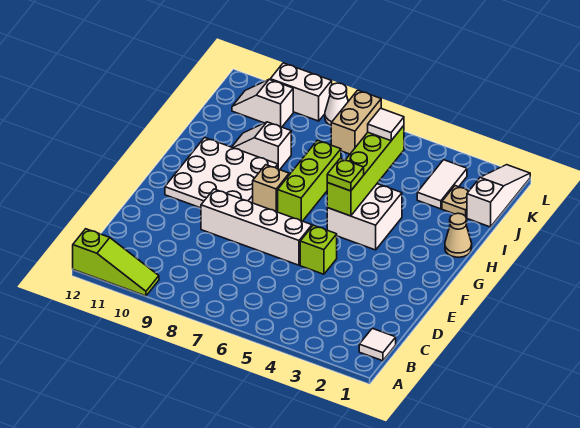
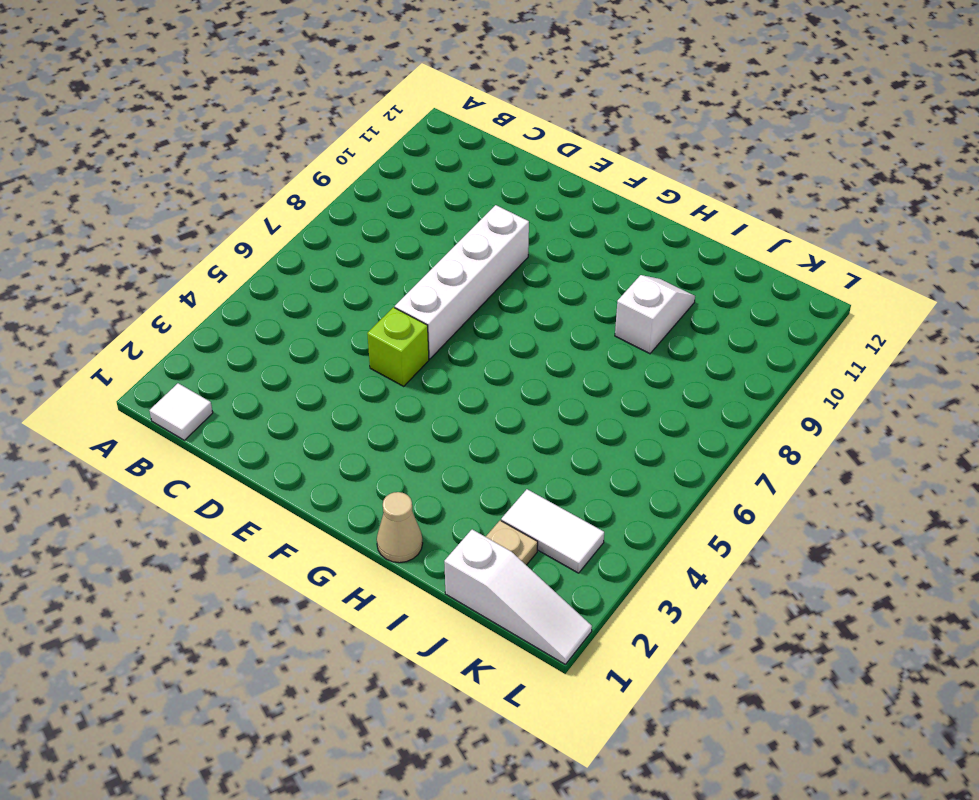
none -> lime slope A10:A12 level 1 top 12
none -> white plate F9:H11 level 1
none -> white brick G4:H5 level 1

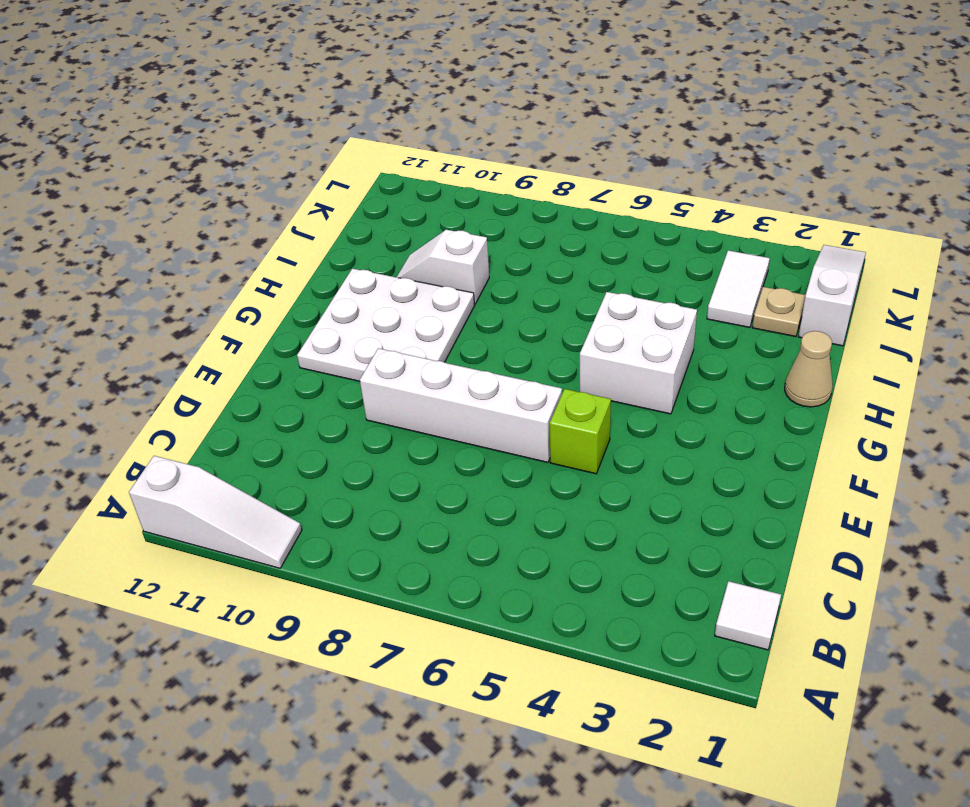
white slope A10:A12 level 1 top 12 -> lime slope A10:A12 level 1 top 12
none -> lime brick G7:I7 level 1
none -> tan brick G8 level 1
none -> tan brick K7:L7 level 1

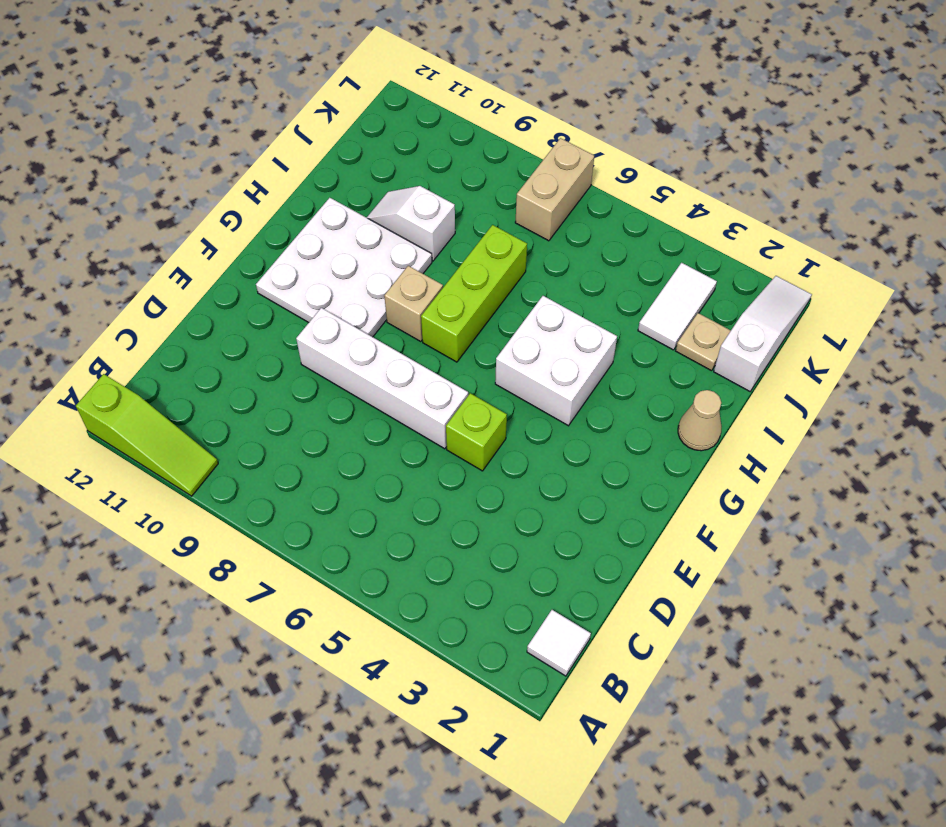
none -> white slope K10:K11 level 1 top 10
none -> white cone L8 level 1
none -> white brick L9:L10 level 1

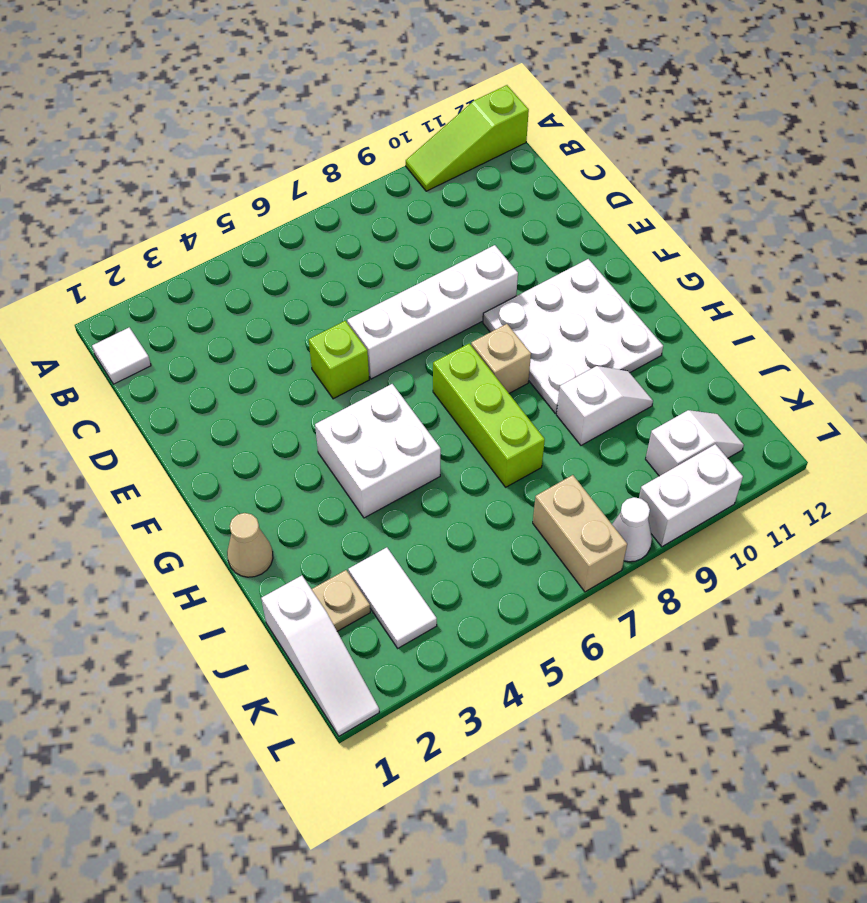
none -> lime brick G5:J5 level 2
none -> lime plate G5 level 3
none -> white tile J5 level 3

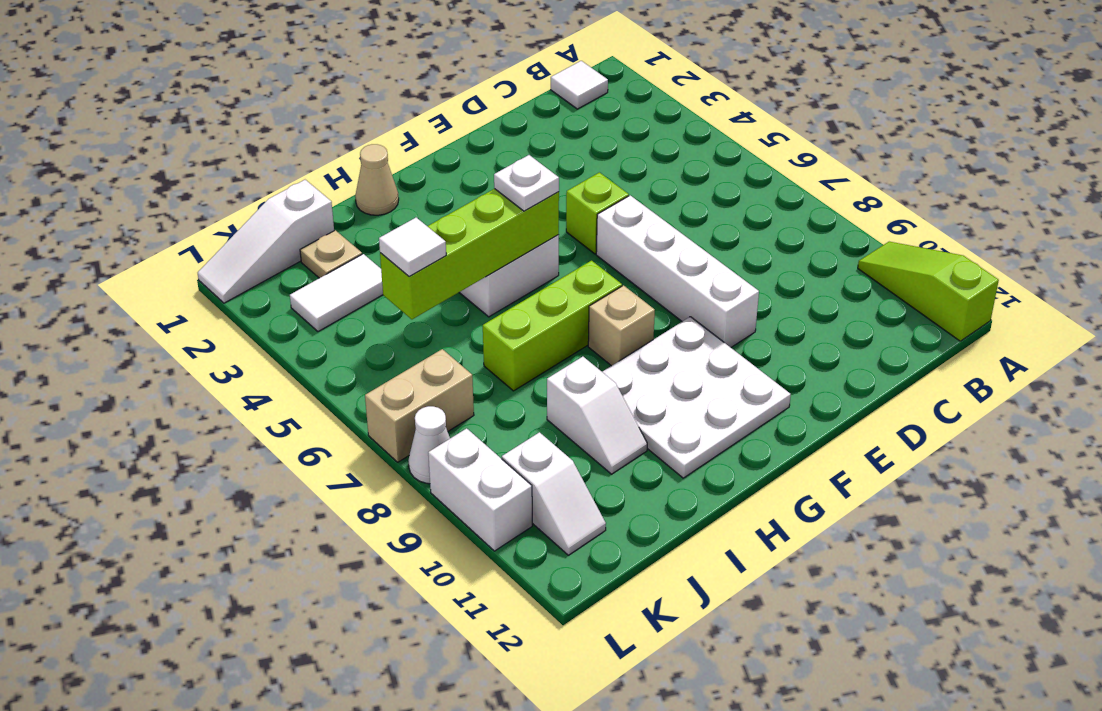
white plate G5 level 3 -> lime plate G5 level 3

